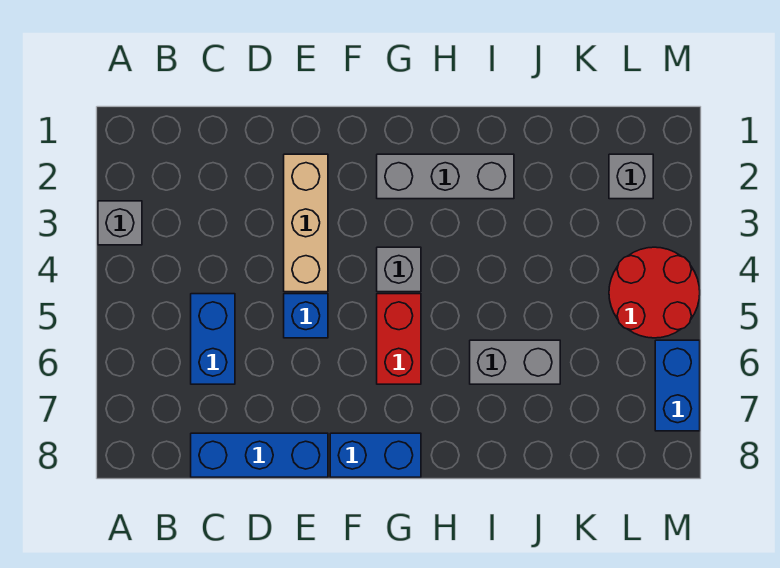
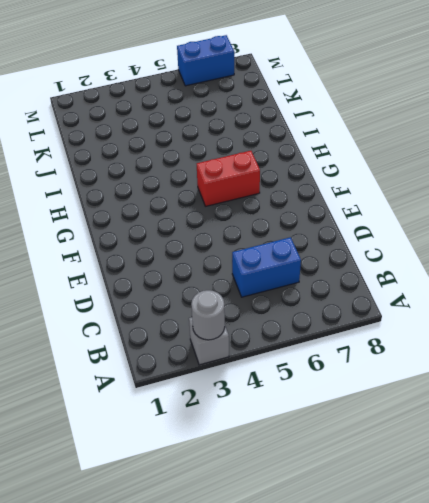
grey round brick A3 level 2 -> none
none -> blue brick C8:E8 level 1
none -> tan brick E2:E4 level 1
none -> blue brick E5 level 1

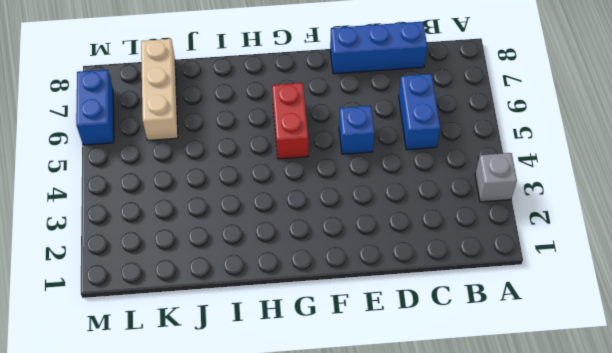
tan brick K6:K8 level 1 -> tan brick E2:E4 level 1
none -> blue brick F8:G8 level 1
none -> grey brick G2:I2 level 1
none -> grey brick G4 level 1

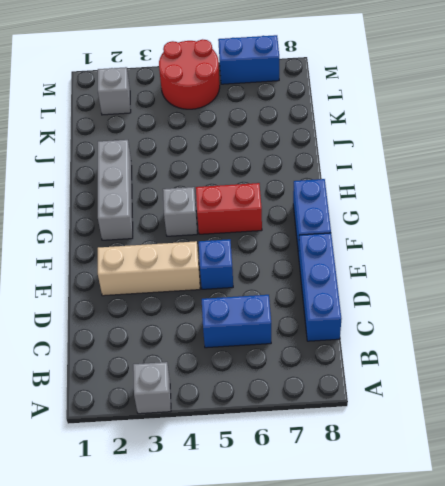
none -> grey brick I6:J6 level 1

